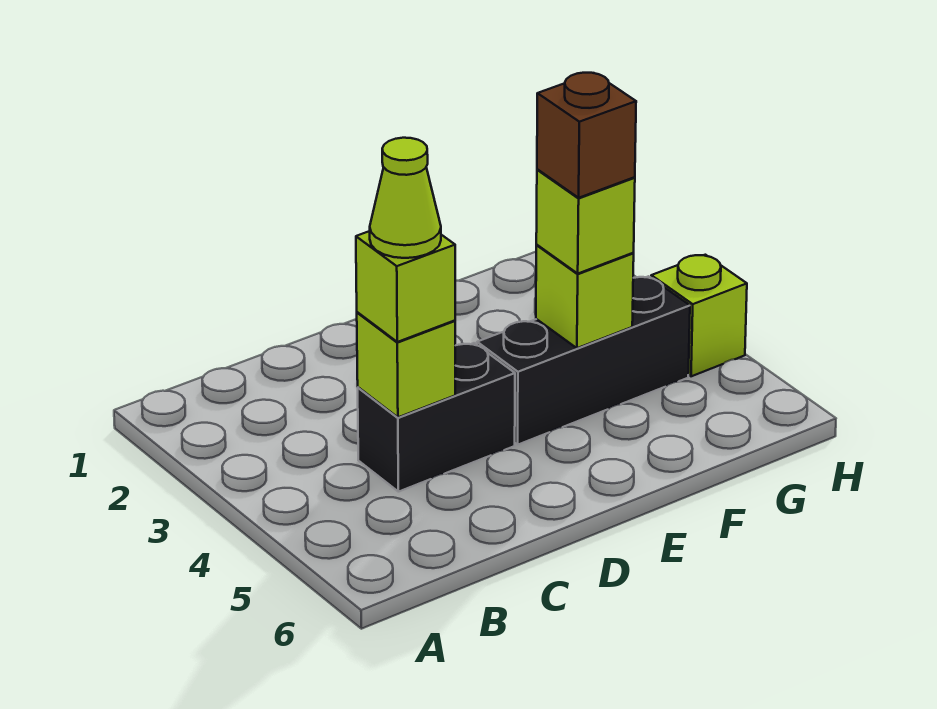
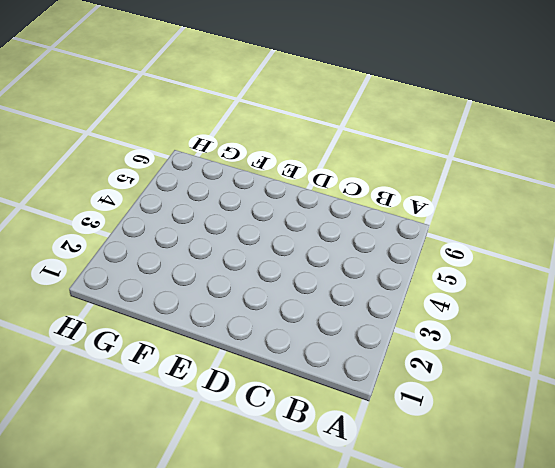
none -> black brick C4:D4 level 1
none -> black brick E4:G4 level 1

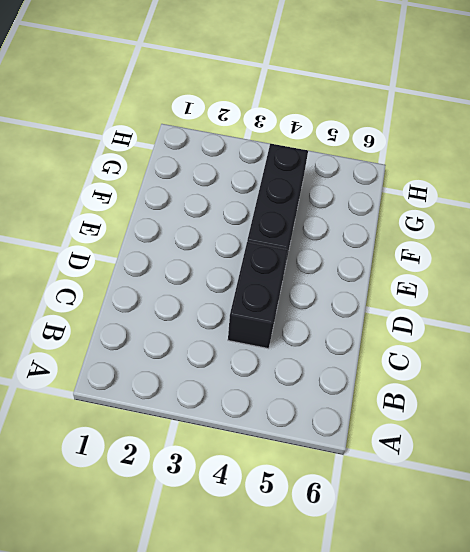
none -> lime brick H4 level 1
none -> lime brick C4 level 2

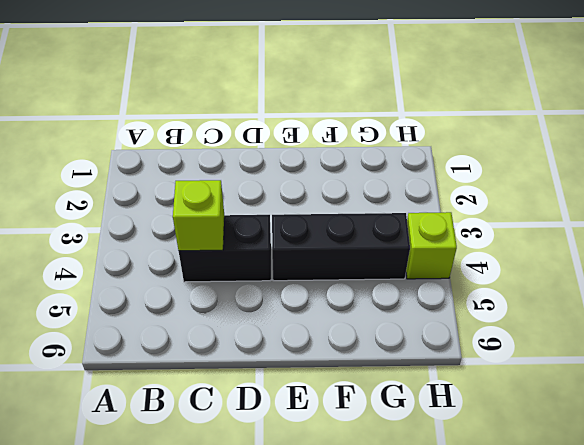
none -> lime brick F4 level 2
none -> lime brick C4 level 3

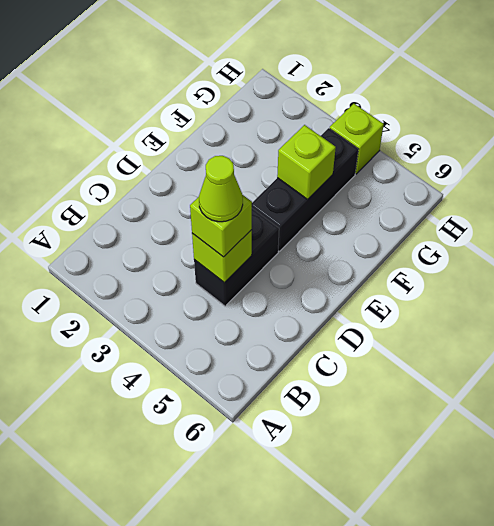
none -> lime brick F4 level 3
none -> brown brick F4 level 4

